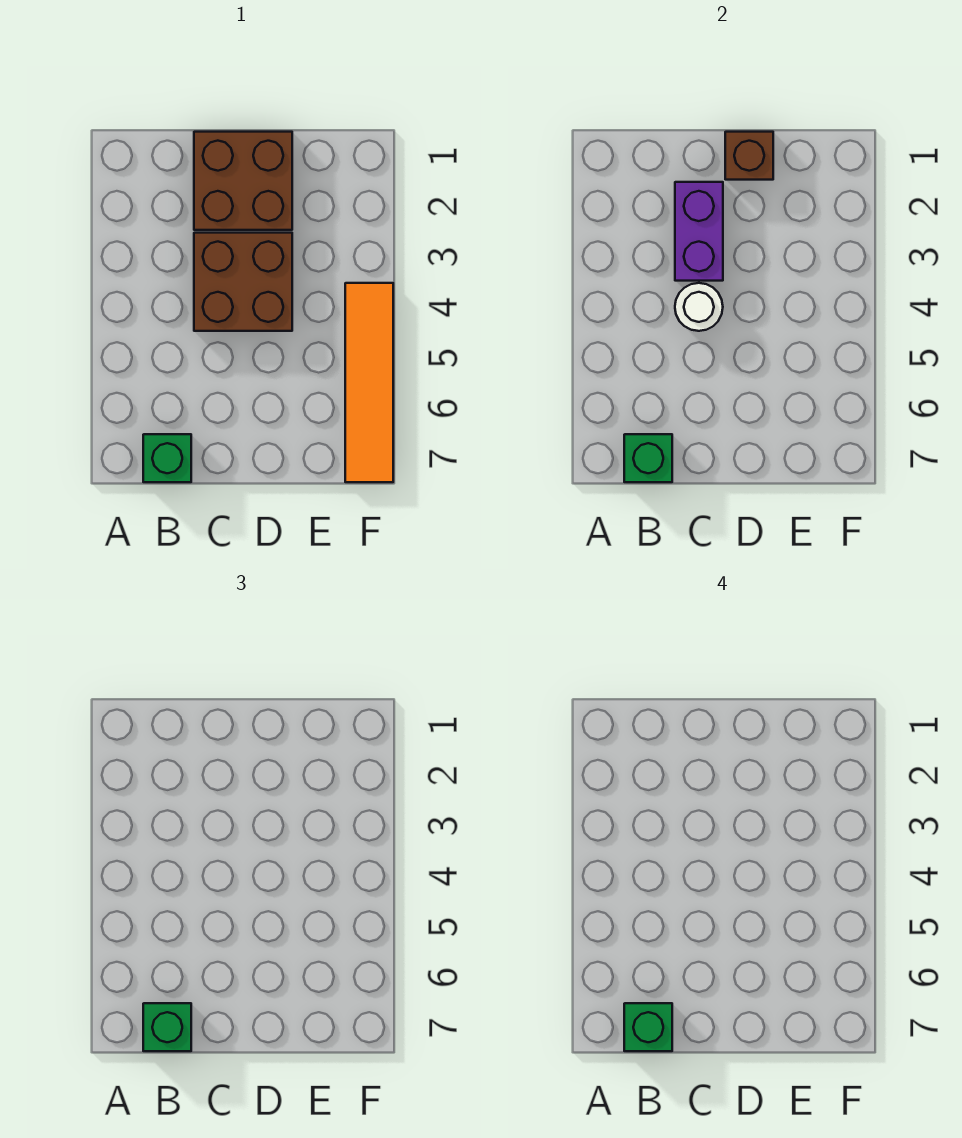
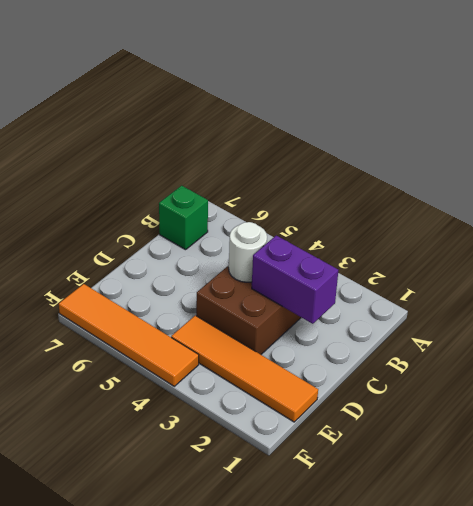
orange tile E1:E4 level 1 -> none
none -> brown brick C1:D2 level 1
none -> green brick B7 level 2

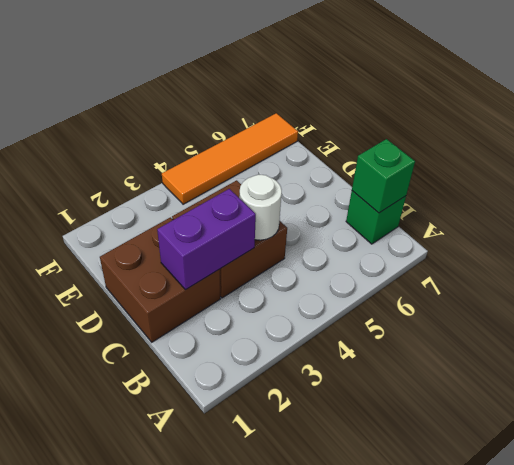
none -> brown brick D1 level 2
none -> green brick B7 level 3

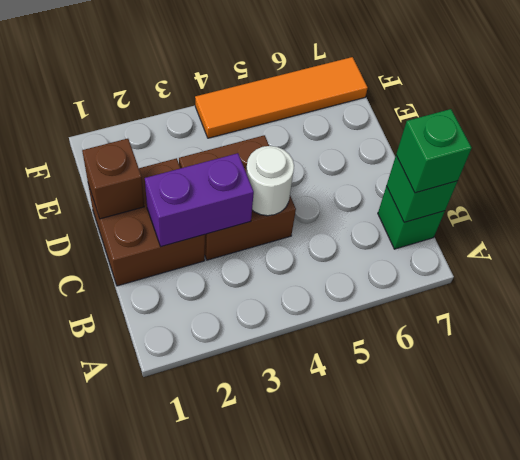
none -> green brick B7 level 4

